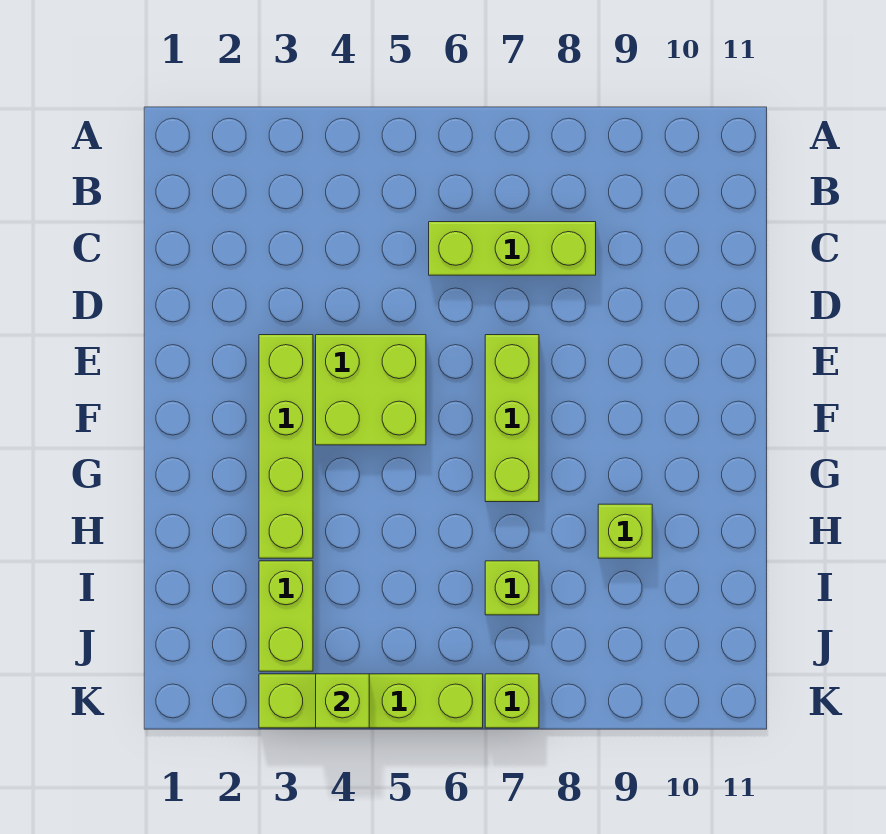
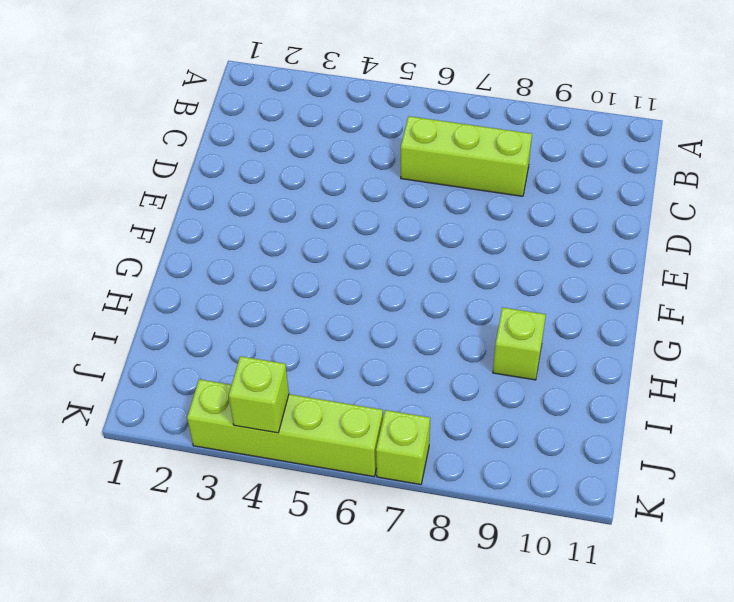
none -> lime brick E3:H3 level 1
none -> lime brick E4:F5 level 1

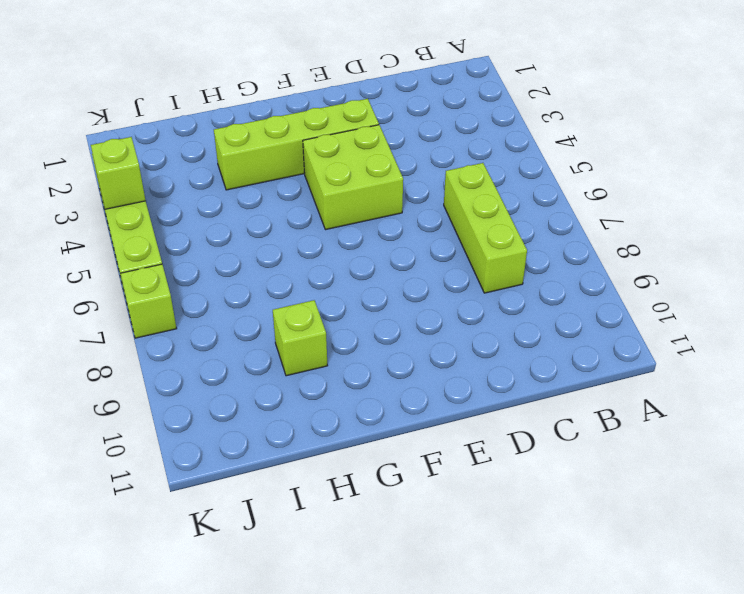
none -> lime brick E7:G7 level 1
none -> lime brick I3:J3 level 1

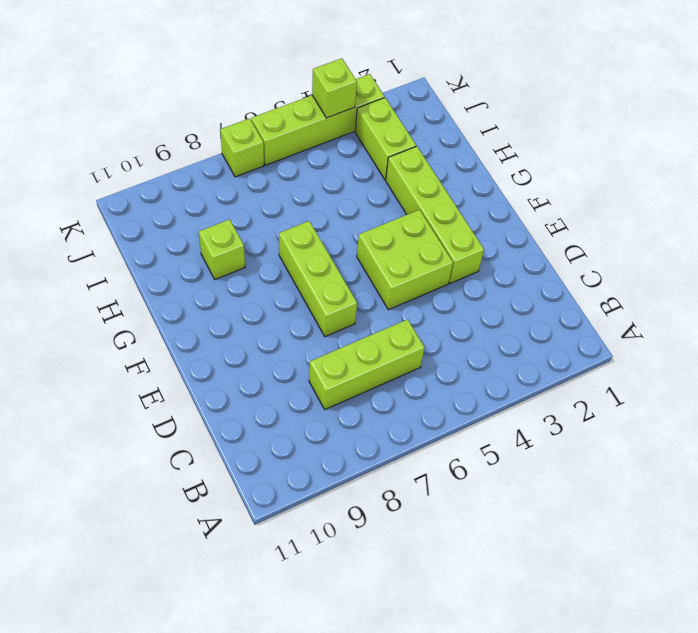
none -> lime brick I7 level 1

